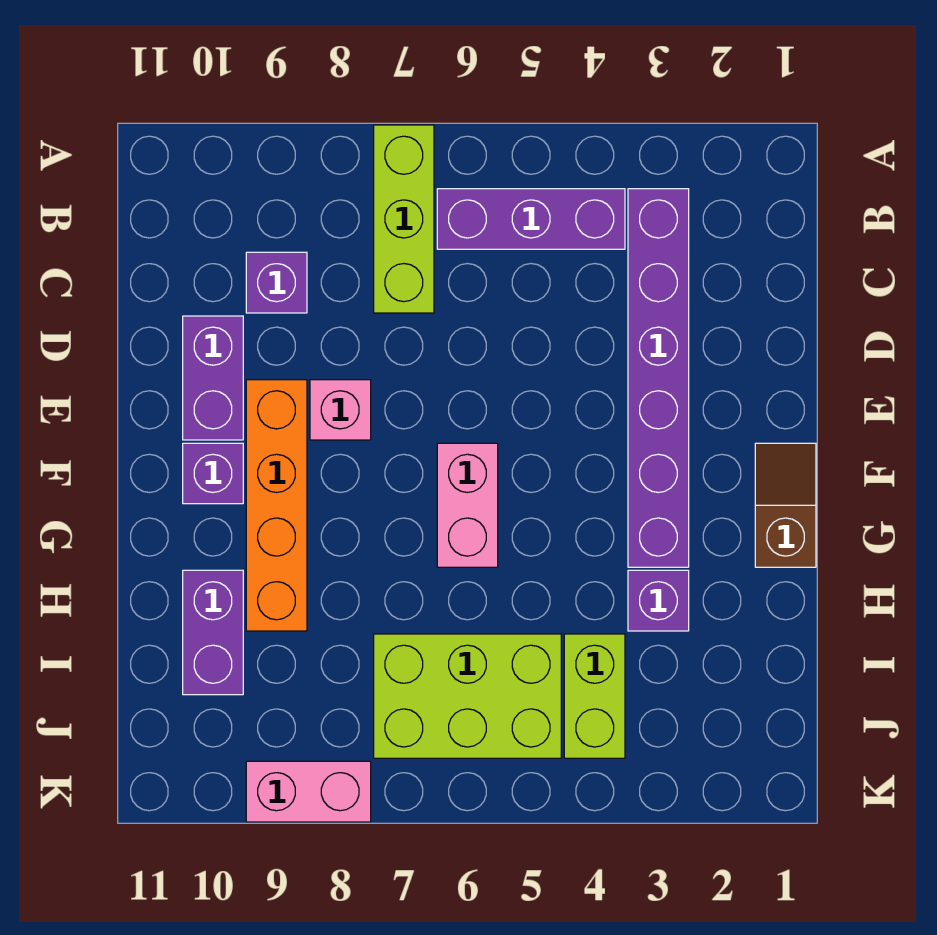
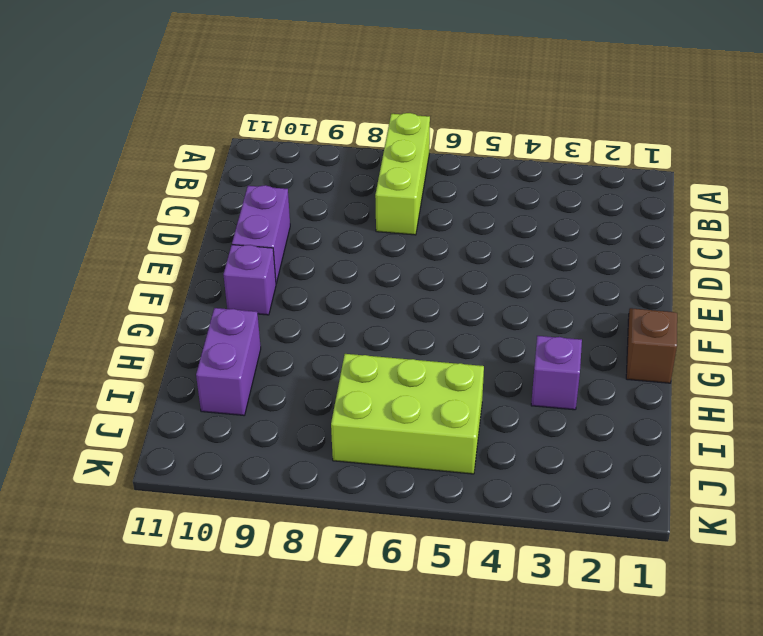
none -> purple brick B3:G3 level 1
none -> purple brick B4:B6 level 1
none -> purple brick C9 level 1

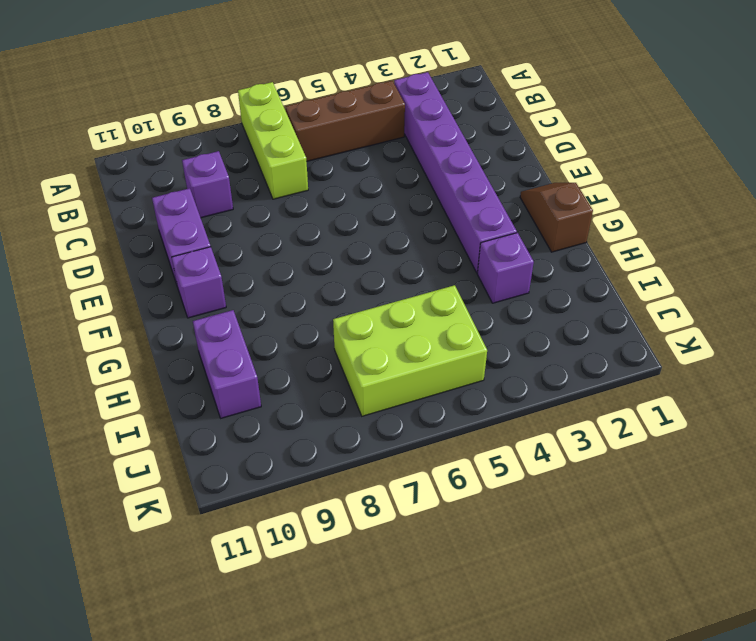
brown brick B4:B6 level 1 -> purple brick B4:B6 level 1
none -> pink brick E8 level 1
none -> orange brick E9:H9 level 1
none -> pink brick F6:G6 level 1

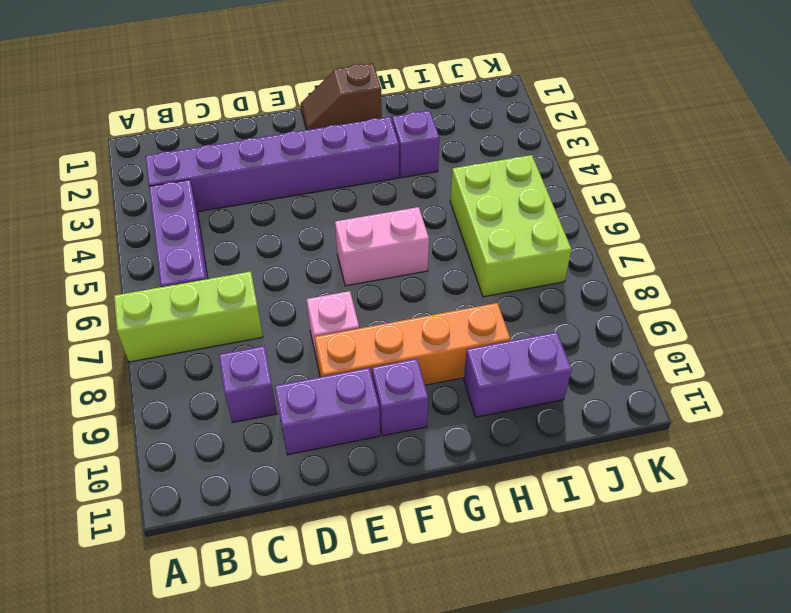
none -> lime brick I4:J4 level 1
none -> pink brick K8:K9 level 1

